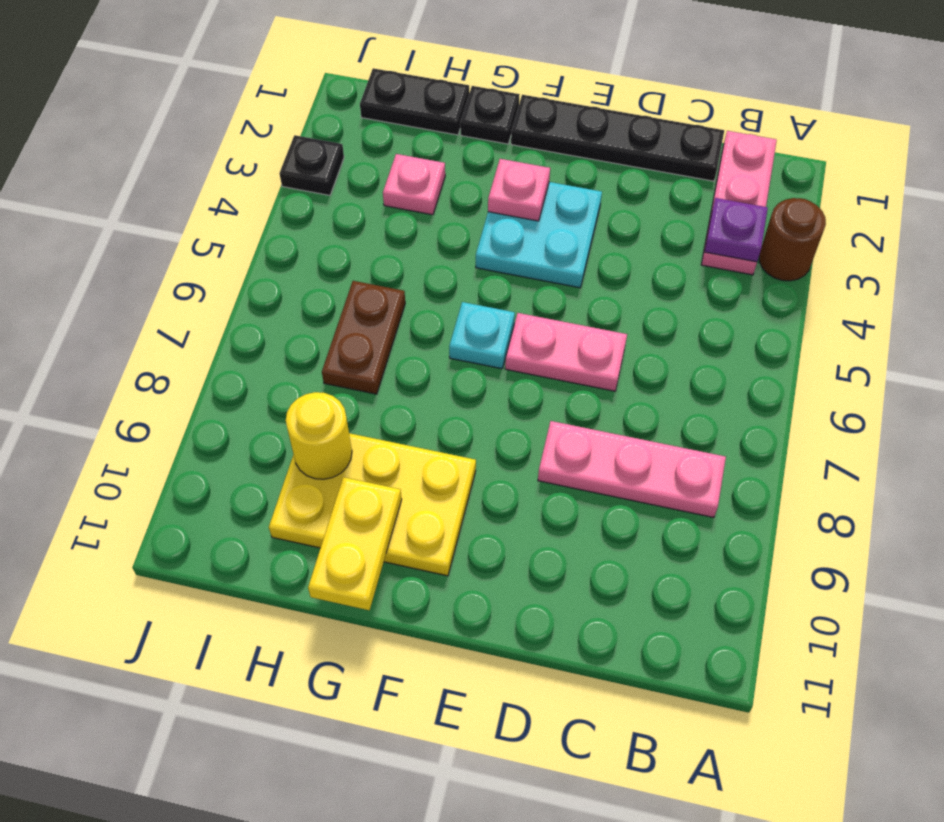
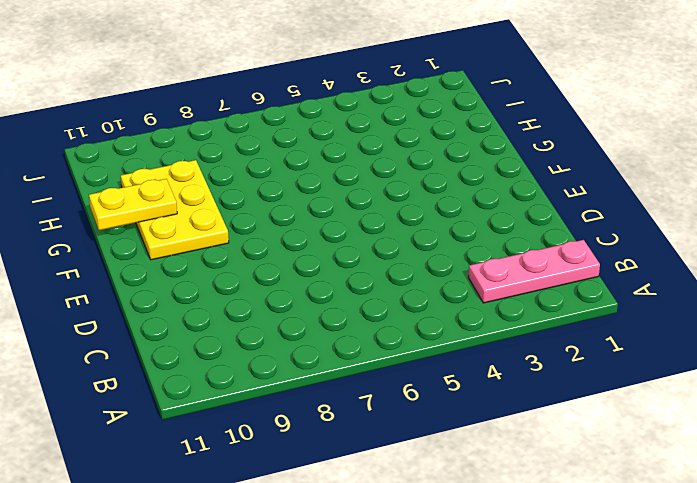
none -> brown round brick A3 level 1
none -> pink plate B8:D8 level 1
none -> black plate C1:F1 level 1

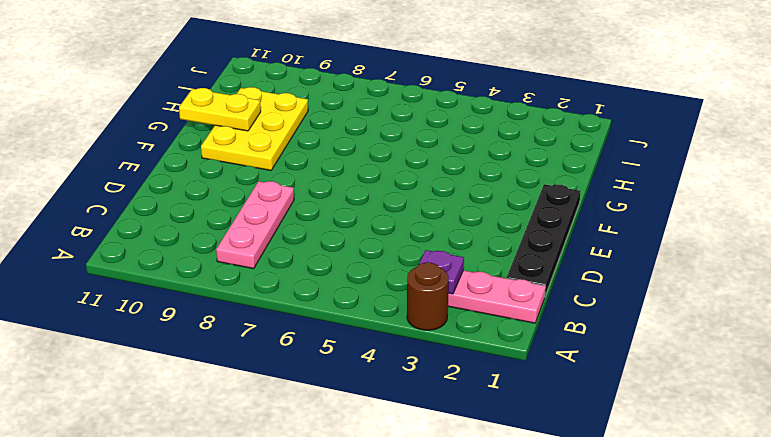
none -> pink plate D6:E6 level 1
none -> cyan plate E3:F4 level 1
none -> cyan plate F6 level 1

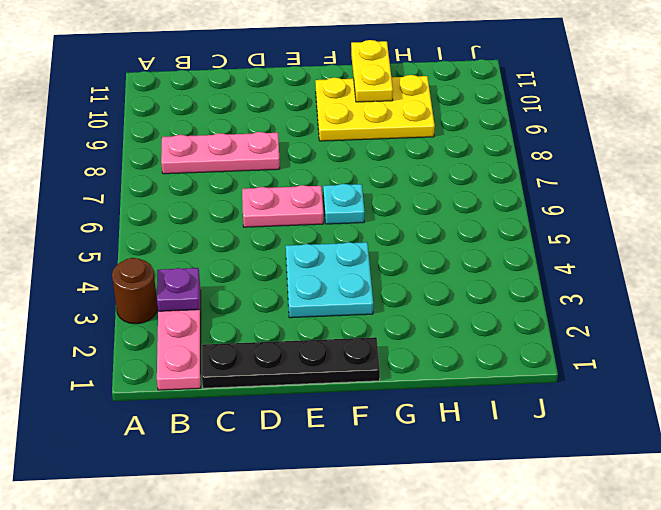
none -> black plate G1 level 1
none -> black plate H1:I1 level 1
none -> pink plate H3 level 1

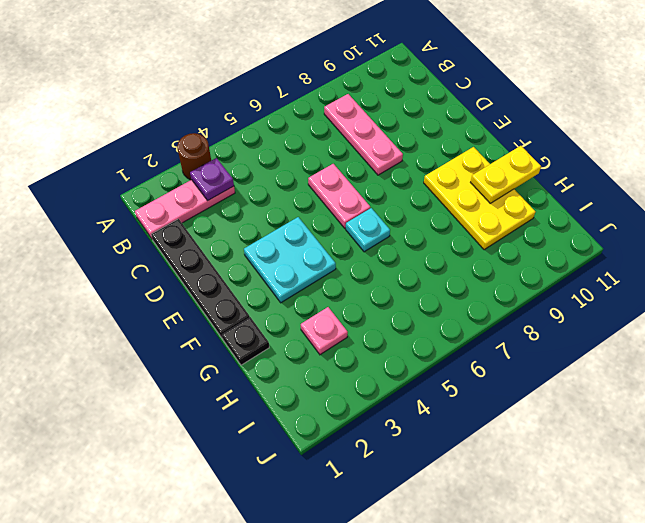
none -> black plate H1:I1 level 1
none -> brown plate H6:H7 level 1
none -> black plate J3 level 1

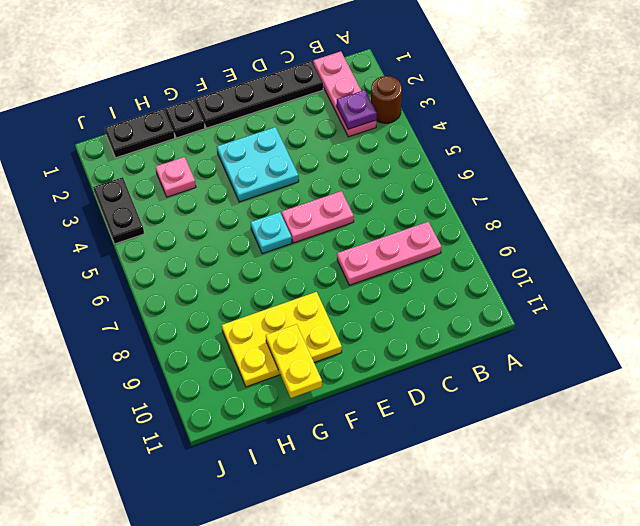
black plate J3:J4 level 1 -> black plate J3 level 1
none -> brown plate H6:H7 level 1
none -> pink plate F3 level 2
none -> yellow round brick H9 level 2

